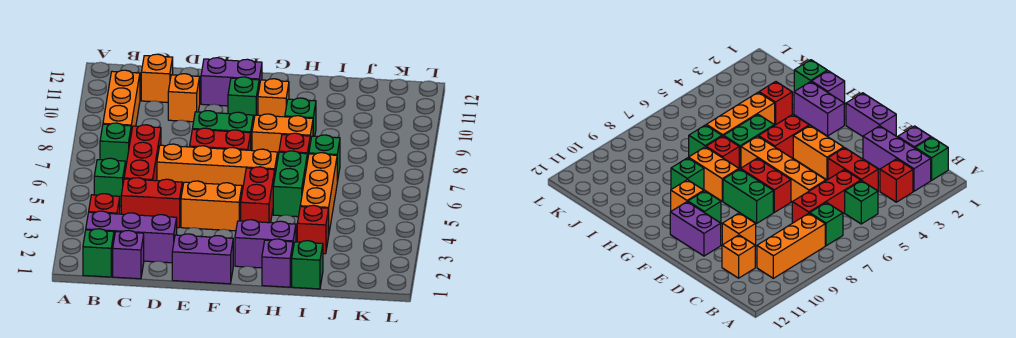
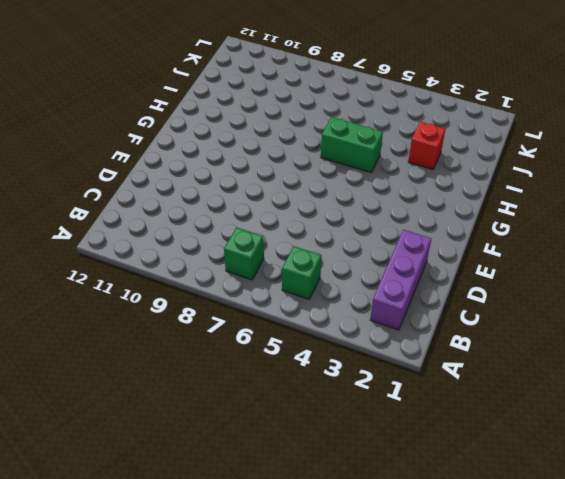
none -> green brick B1 level 1
none -> red brick B3 level 1
none -> orange brick B8:B10 level 1
none -> purple brick C1 level 1

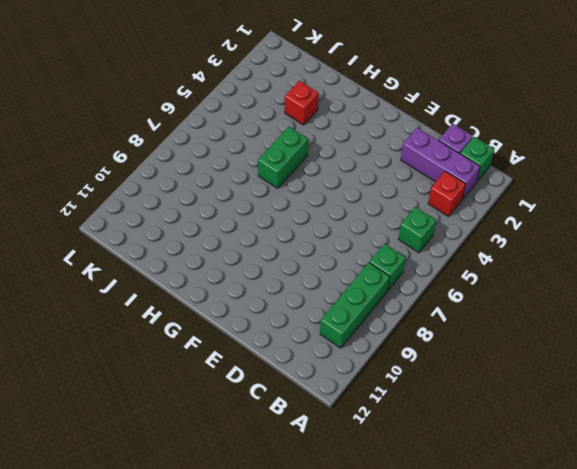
green brick B8:B10 level 1 -> orange brick B8:B10 level 1
none -> red brick C4:D4 level 1
none -> red brick C5:C7 level 1
none -> orange brick C11 level 1
none -> orange brick D6:G6 level 1

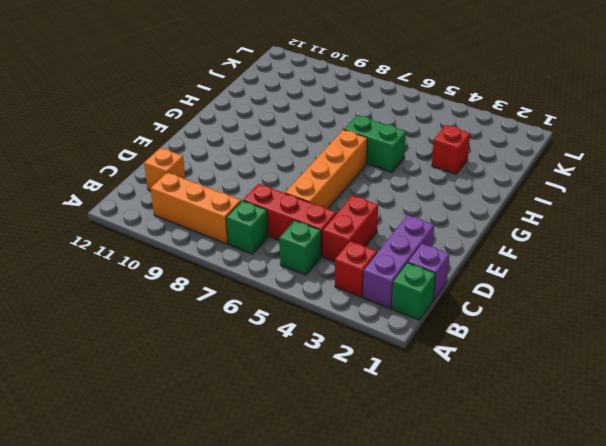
none -> orange brick D10 level 1
none -> purple brick E1:F1 level 1
none -> orange brick E4:F4 level 1
none -> red brick E7:F7 level 1

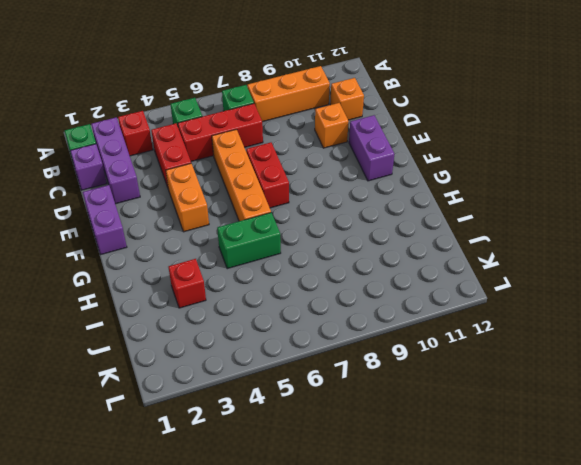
none -> green brick E8:F8 level 1
none -> green brick F10 level 1
none -> purple brick G2:H2 level 1
none -> red brick G4:G5 level 1

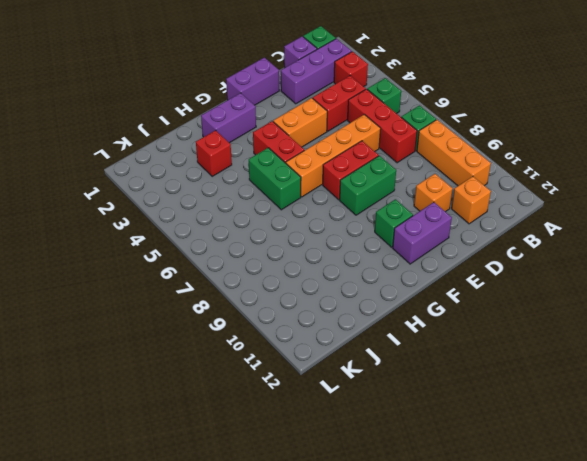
none -> orange brick G8:H8 level 1
none -> orange brick G10 level 1
none -> purple brick H1 level 1
none -> red brick H7 level 1

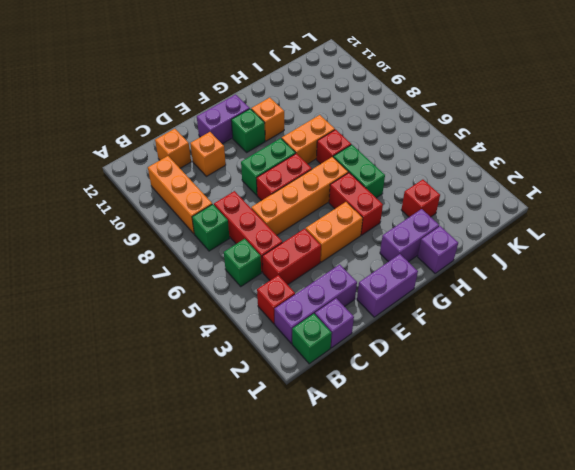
none -> green brick H9 level 1
none -> green brick I1 level 1
none -> orange brick I4:I6 level 1
none -> green brick I7 level 1

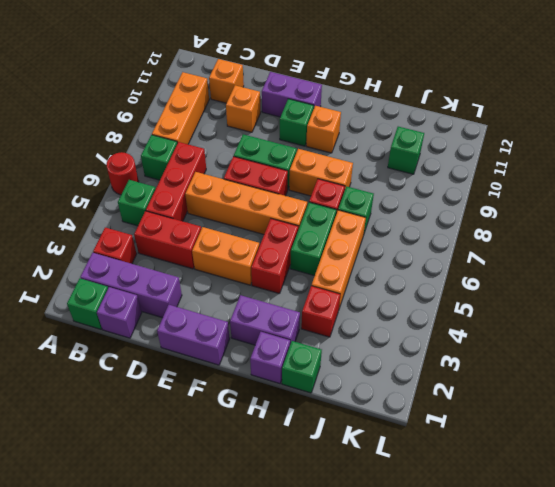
red round brick A6 level 1 -> none
green brick J10 level 1 -> green brick H9 level 1

